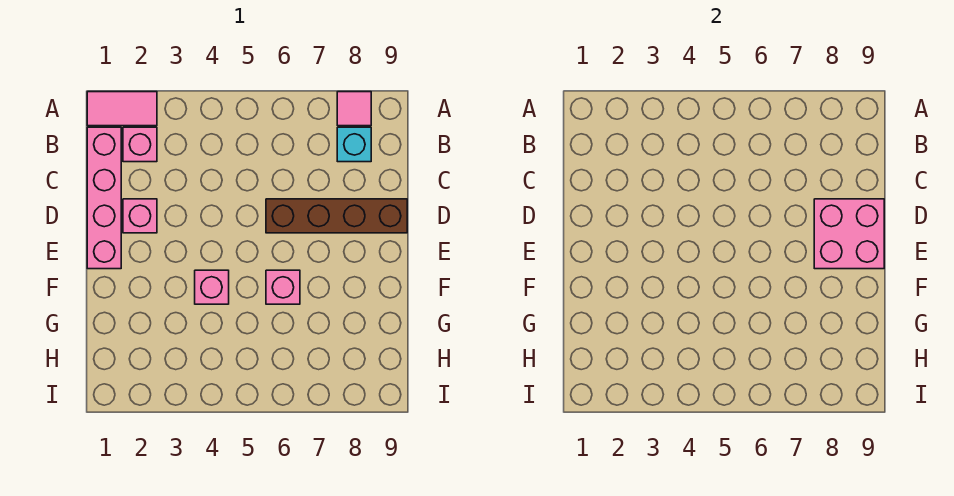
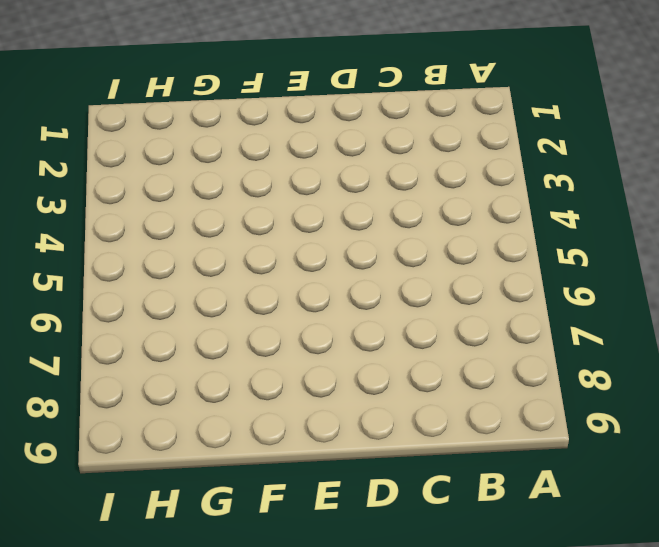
none -> pink tile A1:A2 level 1
none -> pink tile A8 level 1

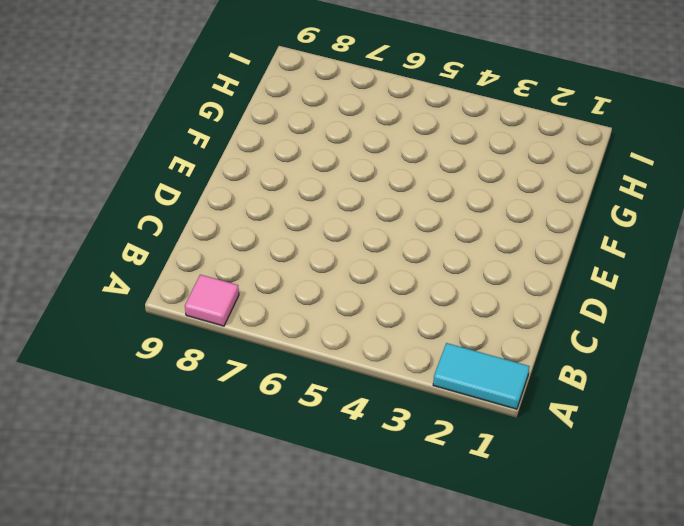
cyan tile A1:A2 level 1 -> pink tile A1:A2 level 1
none -> pink brick B1:E1 level 1
none -> pink brick B2 level 1

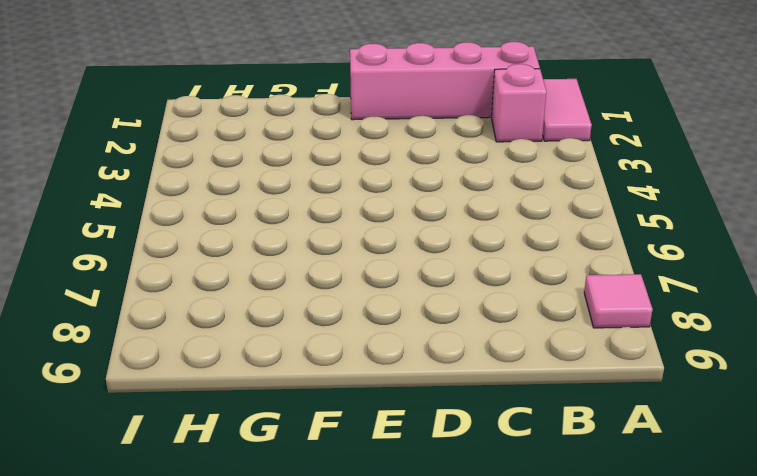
none -> cyan brick B8 level 1
none -> pink brick D2 level 1

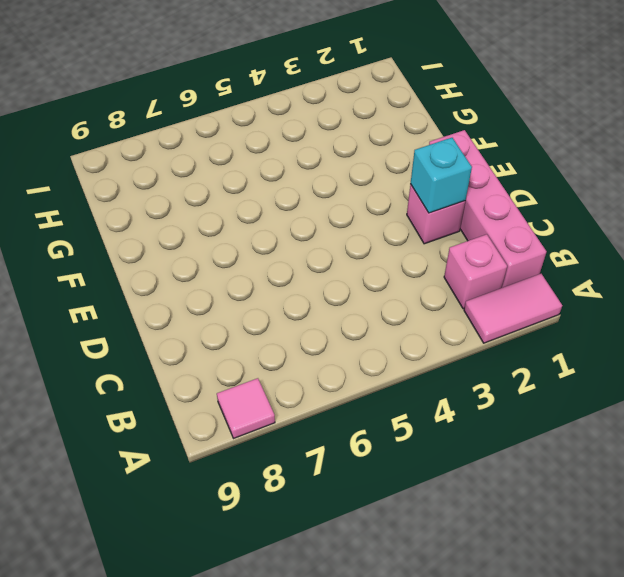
cyan brick D2 level 2 -> cyan brick B8 level 1
none -> brown brick D6:D9 level 1
none -> pink brick F4 level 1

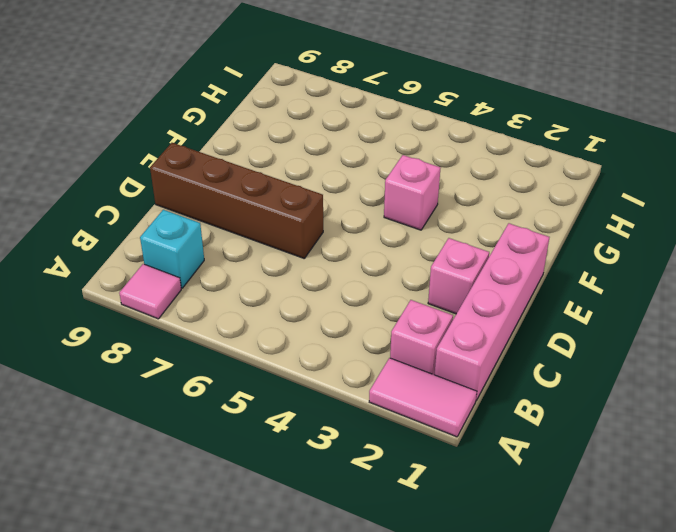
none -> pink brick F6 level 1
none -> pink brick D8:E9 level 2

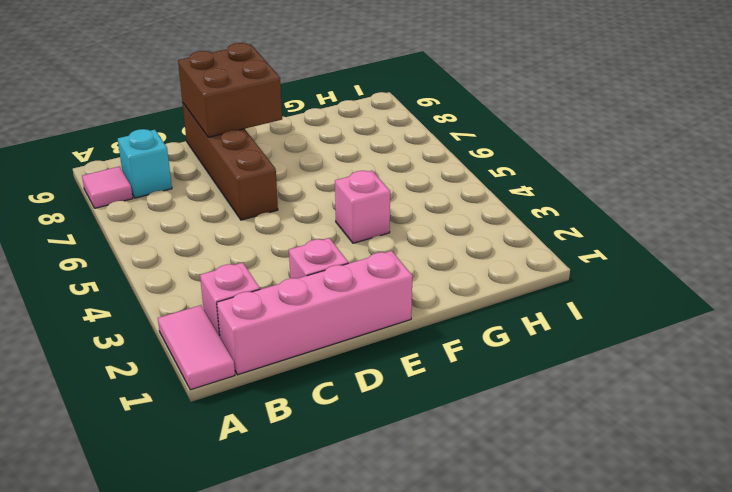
brown brick D8:E9 level 2 -> pink brick D8:E9 level 2
none -> pink brick F6 level 1

